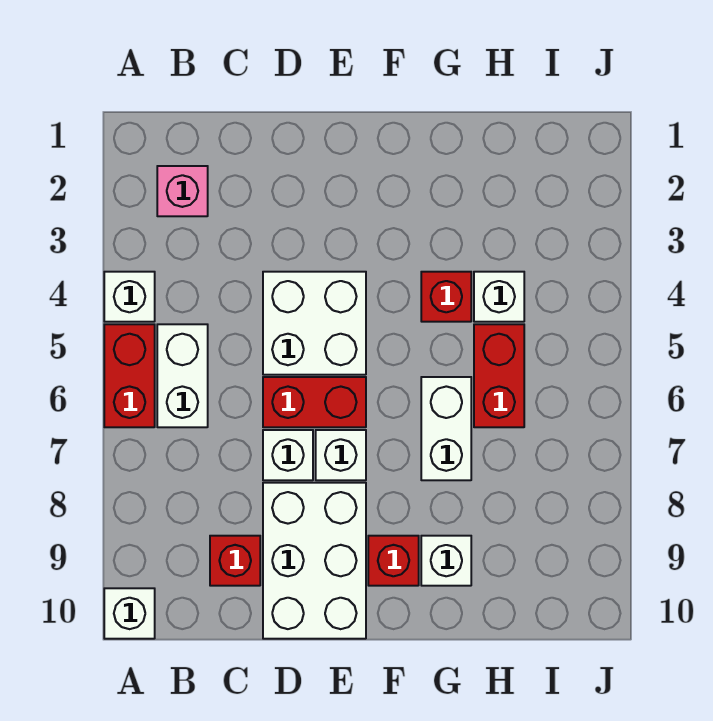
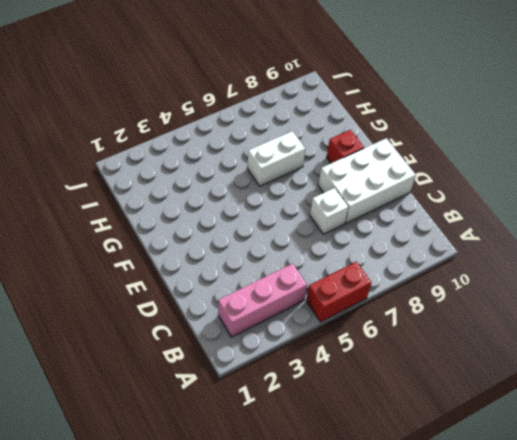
pink brick B2:B4 level 1 -> pink brick B2 level 1
none -> white brick A4 level 1
none -> white brick A10 level 1
none -> white brick B5:B6 level 1

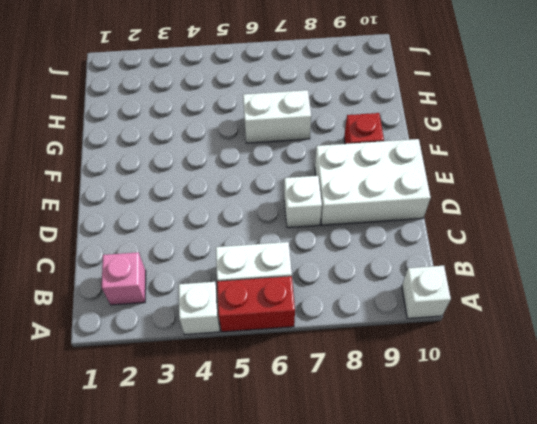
none -> red brick C9 level 1
none -> white brick D4:E5 level 1
none -> red brick D6:E6 level 1

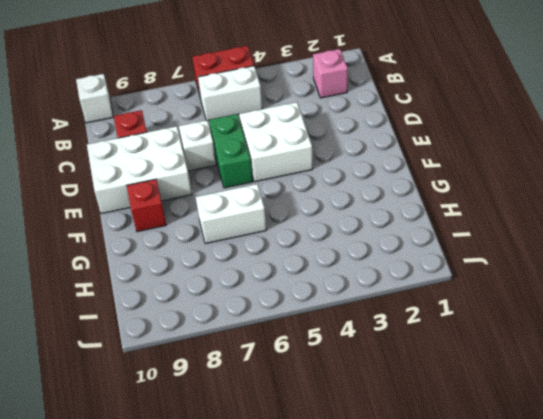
green brick D6:E6 level 1 -> red brick D6:E6 level 1
none -> white brick A4 level 1
none -> white brick E7 level 1
none -> red brick G4 level 1

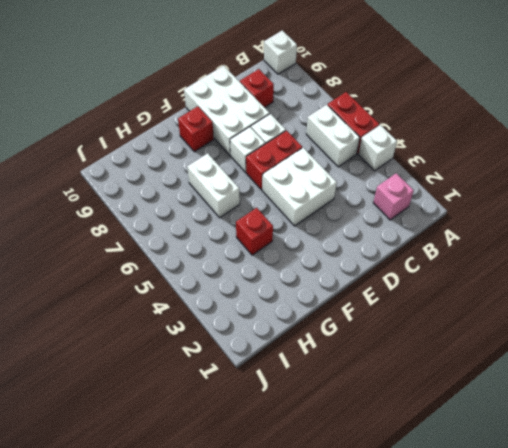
none -> white brick G9 level 1
none -> white brick H4 level 1
none -> red brick H5:H6 level 1

